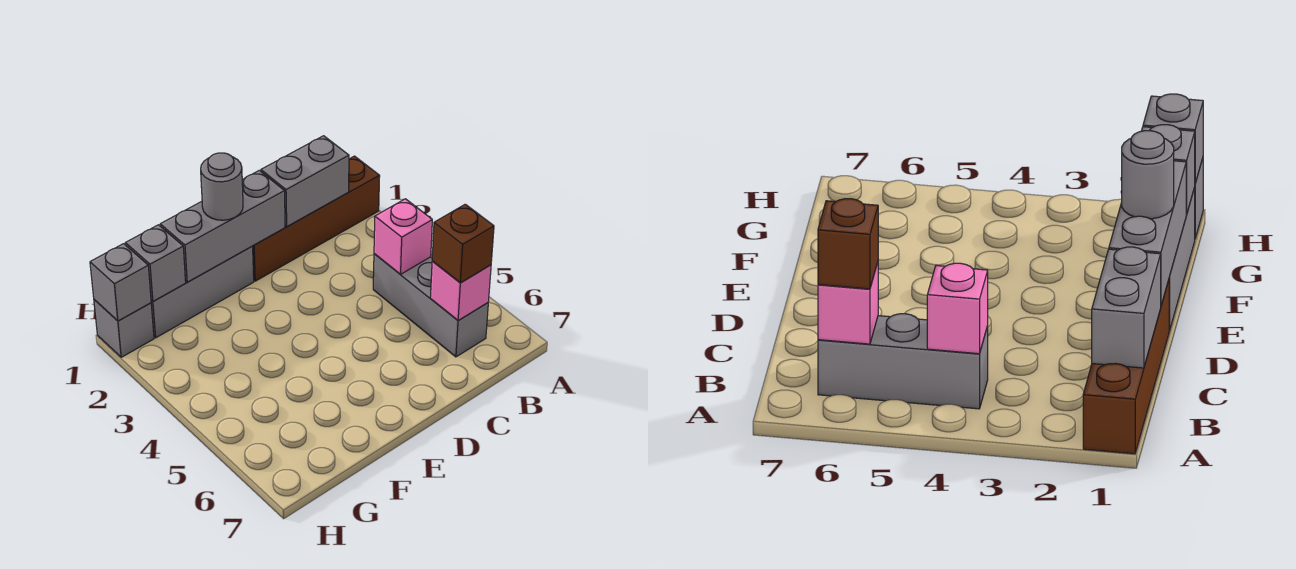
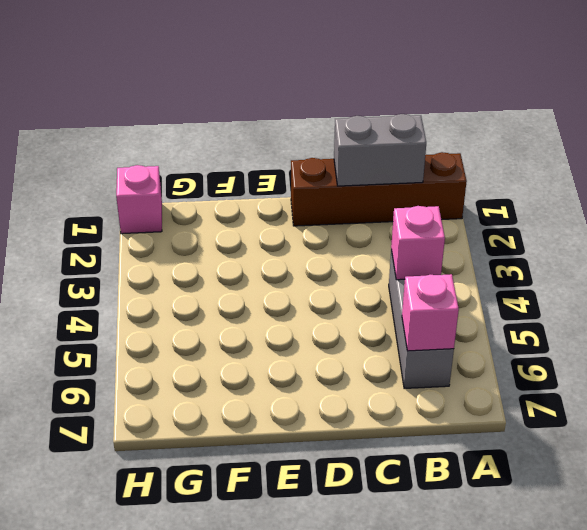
pink brick H1 level 1 -> grey brick H1 level 1
none -> grey brick E1:G1 level 1
none -> grey brick D1:F1 level 2
none -> grey brick G1 level 2

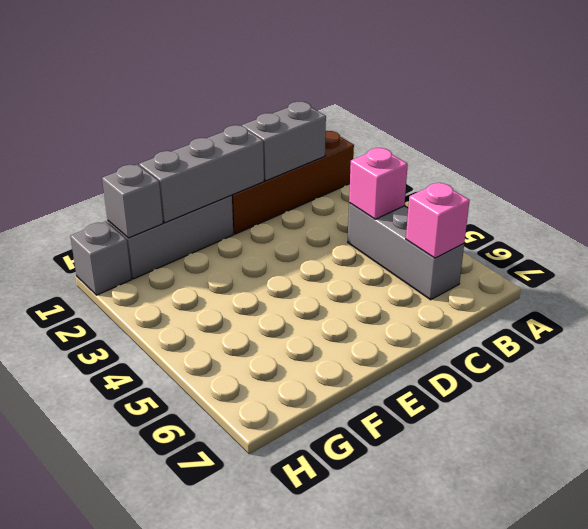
none -> grey brick H1 level 2
none -> brown brick B6 level 3
none -> grey round brick E1 level 3

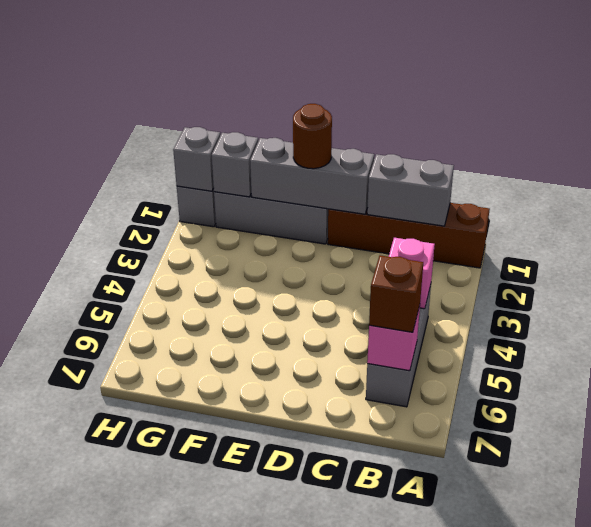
brown round brick E1 level 3 -> grey round brick E1 level 3

